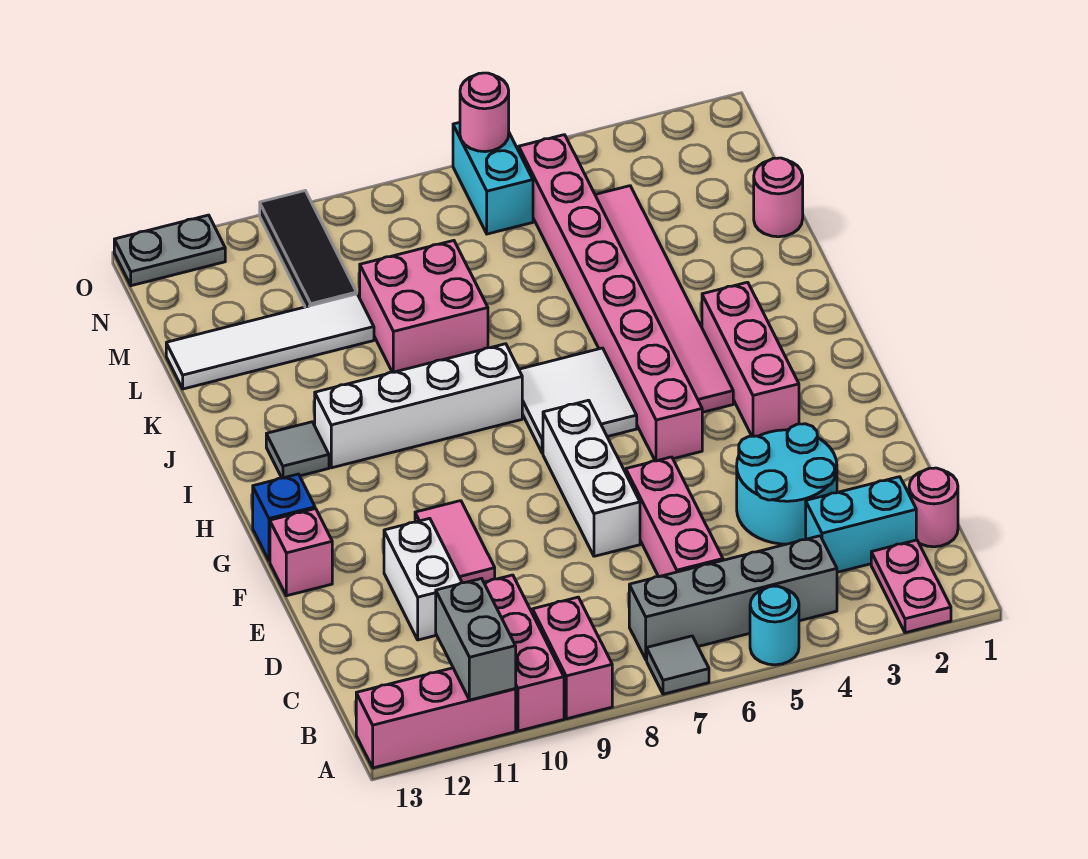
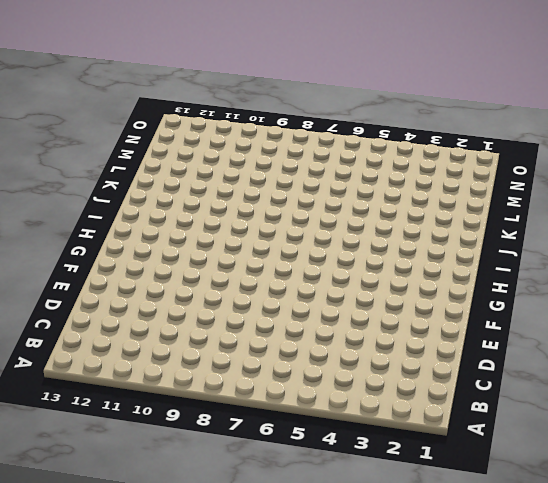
none -> pink plate A2:B2 level 1
none -> cyan round brick A5 level 1
none -> grey tile A7 level 1
none -> pink brick A9:B9 level 1

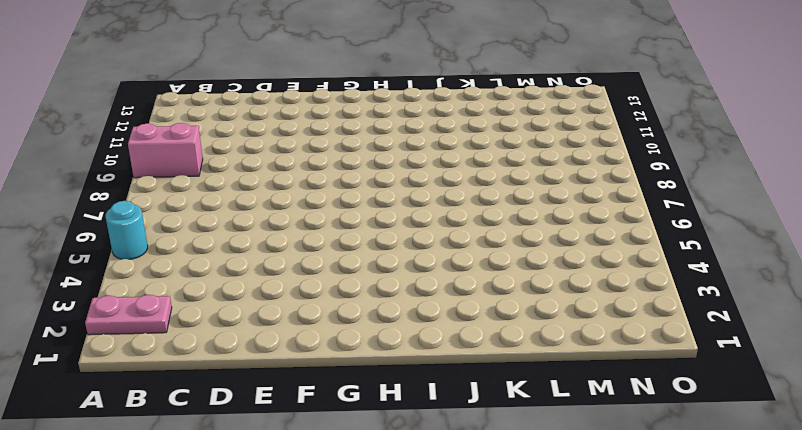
none -> grey tile A7 level 1
none -> pink brick A10:C10 level 1
none -> pink brick A11:A13 level 1
none -> grey brick B4:B7 level 1

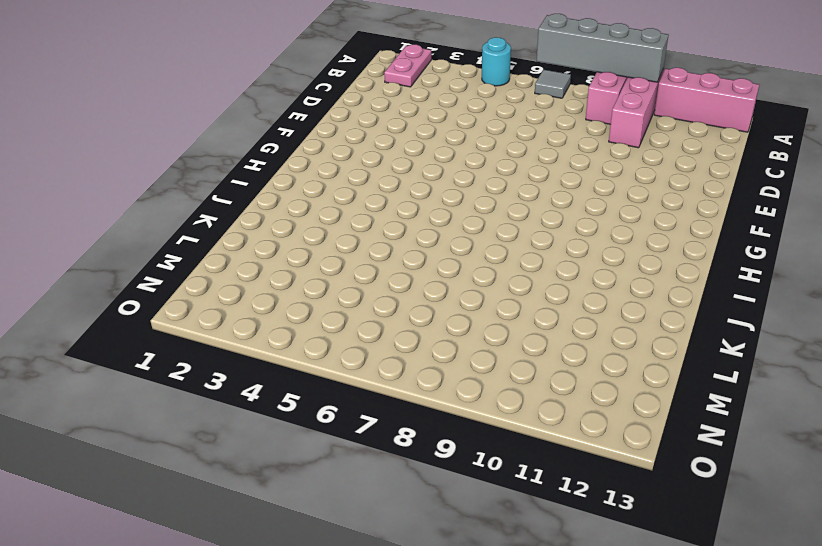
grey brick A7:A10 level 2 -> grey brick B4:B7 level 1
none -> pink round brick C1 level 1
none -> cyan brick C2:C3 level 1
none -> pink brick C6:E6 level 1
none -> cyan round brick D3:E4 level 1

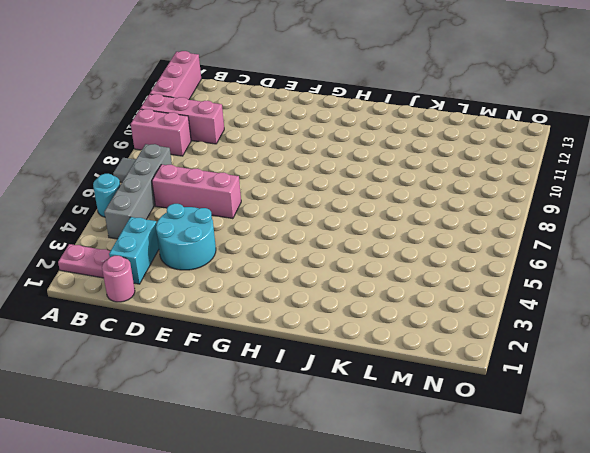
none -> white brick D11:E11 level 1
none -> white brick E7:G7 level 1
none -> pink tile E10:F10 level 1
none -> pink brick F13 level 1

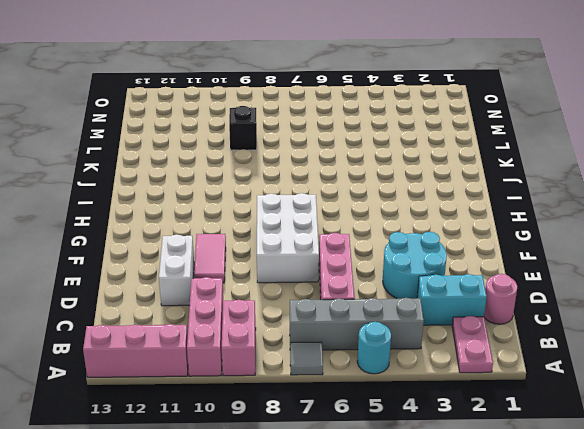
white brick E7:G8 level 1 -> white brick E7:G7 level 1
black brick L9 level 1 -> pink brick K8:L9 level 1
none -> pink brick F13 level 1
none -> pink brick G3:I3 level 1
none -> pink brick G5:N5 level 1
none -> blue brick G13 level 1

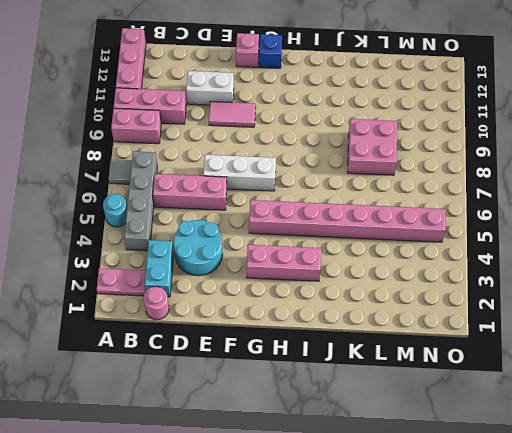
none -> pink tile H4:M4 level 1
none -> white tile H6:I7 level 1
none -> white brick I8:I11 level 1
none -> grey tile I12 level 1

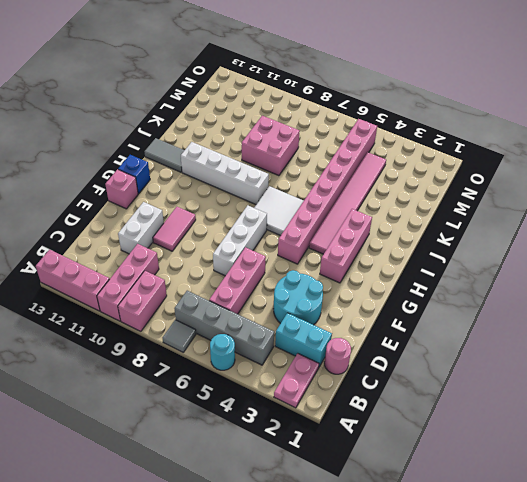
grey tile I12:I13 level 1 -> grey tile I12 level 1
none -> pink round brick L1 level 1
none -> white tile L10:L13 level 1
none -> black tile M10:O10 level 1
none -> cyan brick N6:O6 level 1

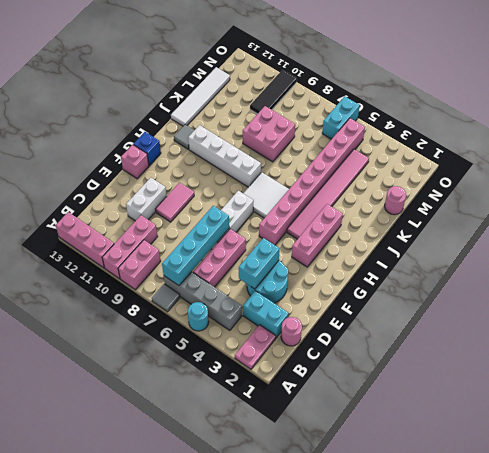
cyan brick B7:E7 level 2 -> none
cyan brick D4:E4 level 2 -> none
white tile J13:M13 level 1 -> white tile L10:L13 level 1
none -> grey plate O12:O13 level 1
none -> grey brick A11:B11 level 2
none -> pink round brick O6 level 2

